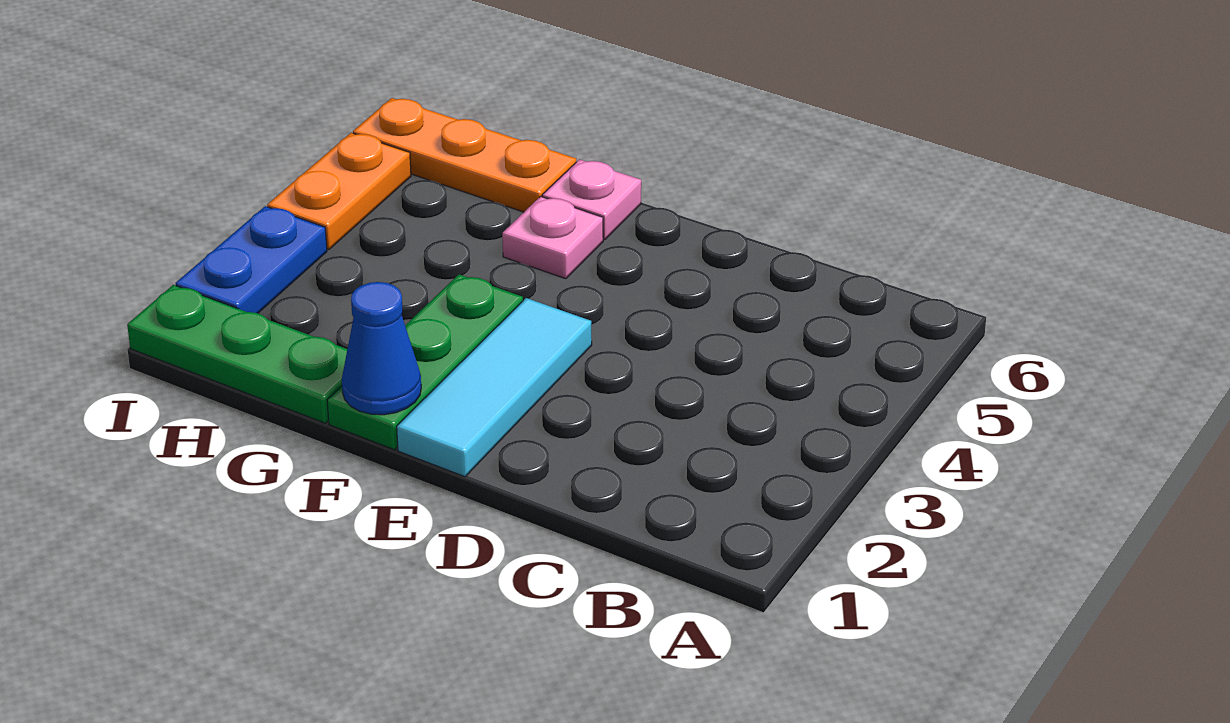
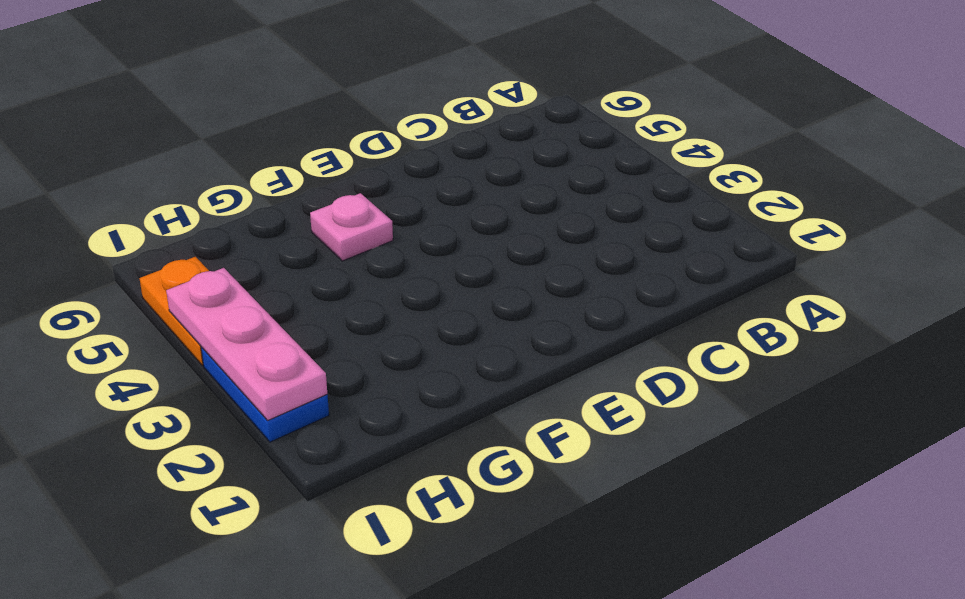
pink plate I2:I4 level 2 -> none
none -> cyan tile E1:E3 level 1
none -> green plate F1:F3 level 1

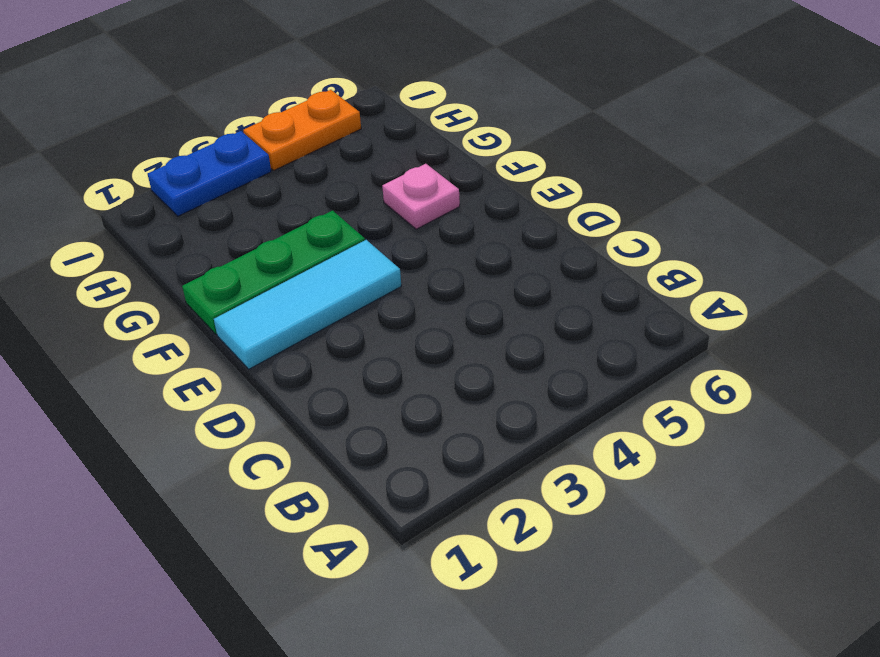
none -> pink plate F6 level 1
none -> green plate G1:I1 level 1

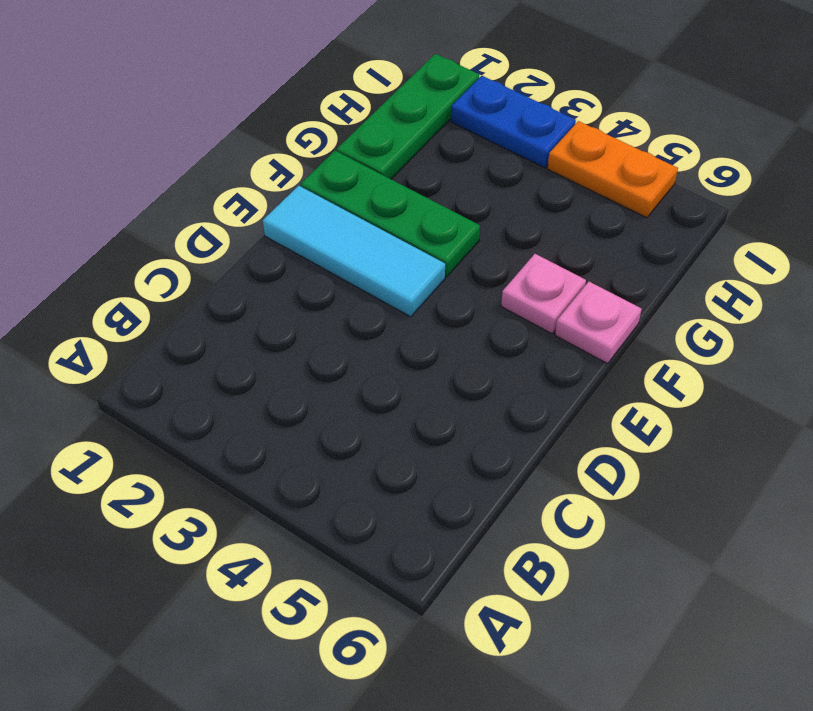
none -> orange plate G6:I6 level 1
none -> blue cone F1 level 2

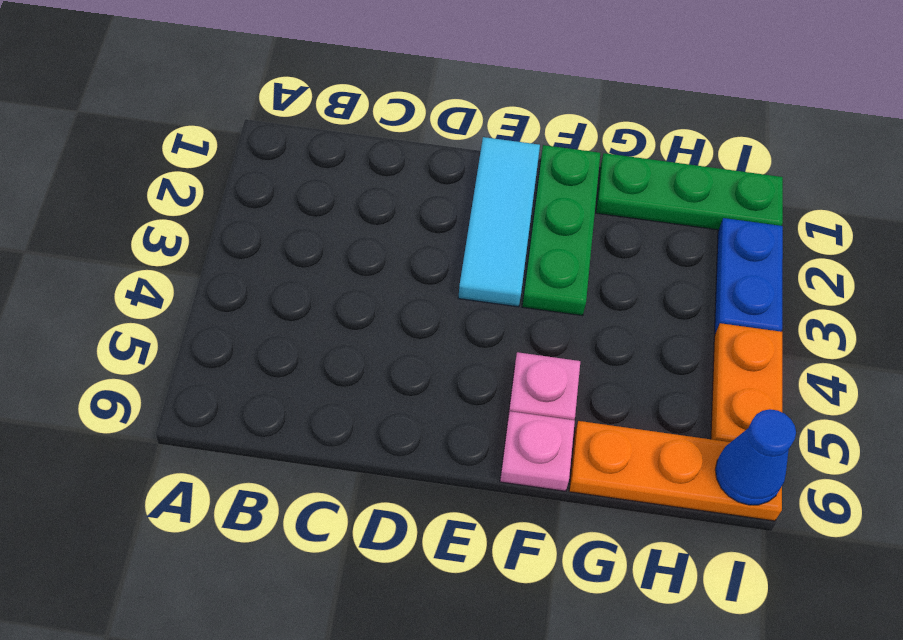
blue cone I6 level 2 -> blue cone F1 level 2

